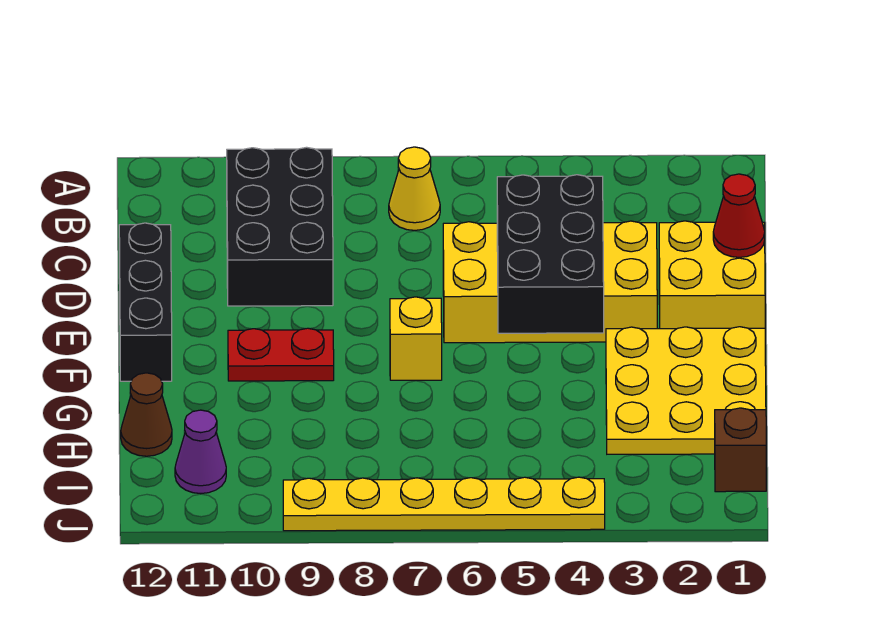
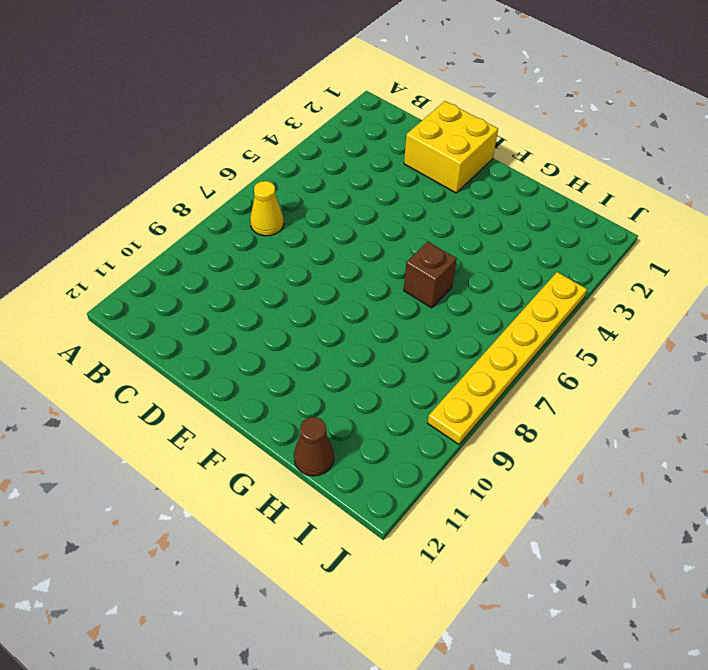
brown brick G6 level 1 -> brown brick I1 level 1
none -> black brick B9:D10 level 1
none -> yellow brick D3:E6 level 1
none -> black brick D12:F12 level 1

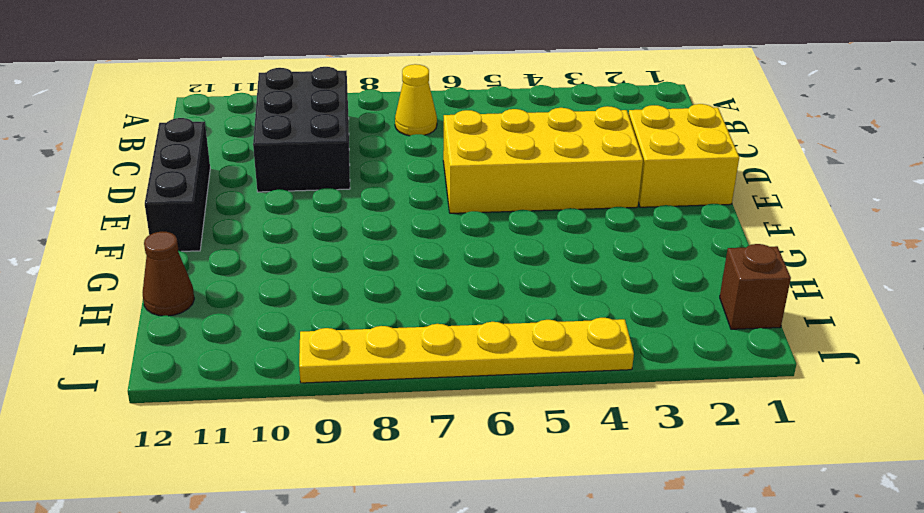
none -> yellow plate F1:H3 level 1
none -> yellow brick F7 level 1
none -> red plate F9:F10 level 1

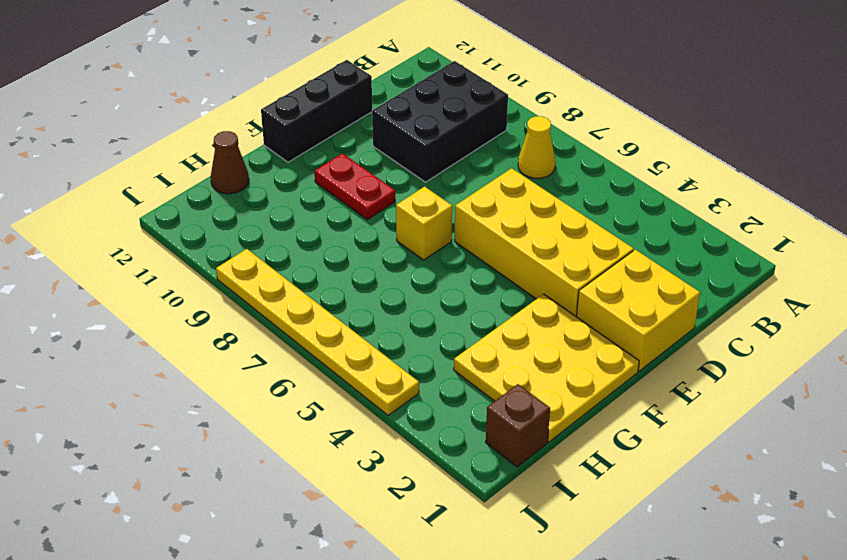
none -> purple cone I11 level 1
none -> red cone D1 level 2
none -> black brick D4:F5 level 2

